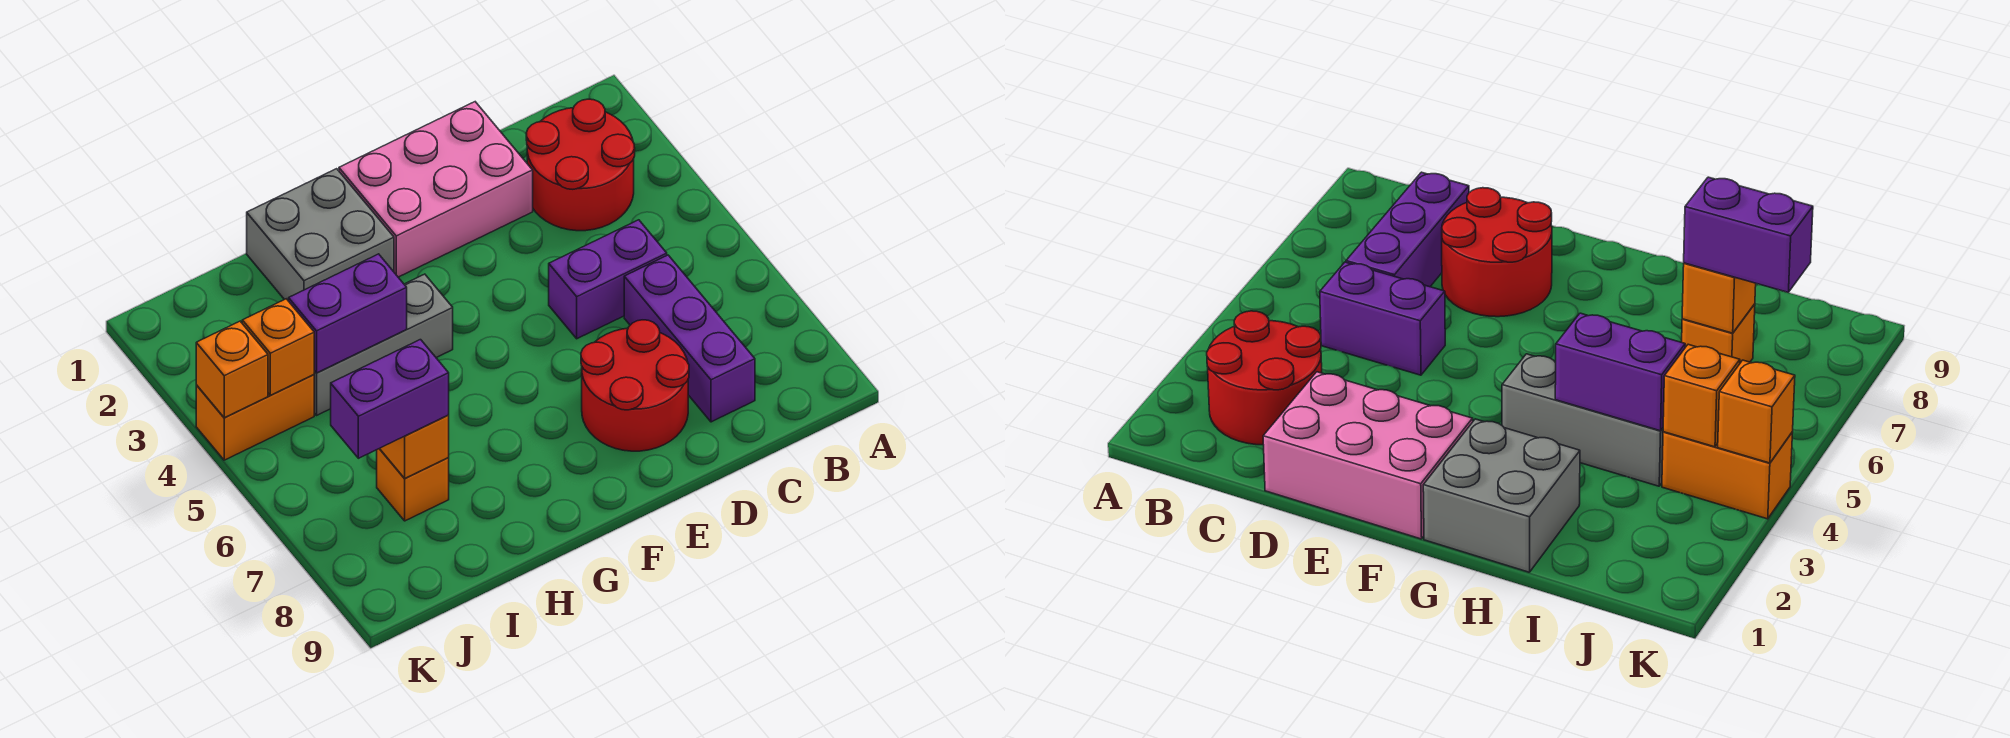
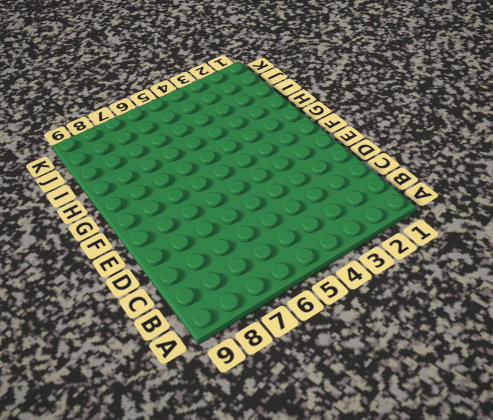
none -> red round brick B2:C3 level 1
none -> purple brick C5:D5 level 1
none -> purple brick C6:C8 level 1

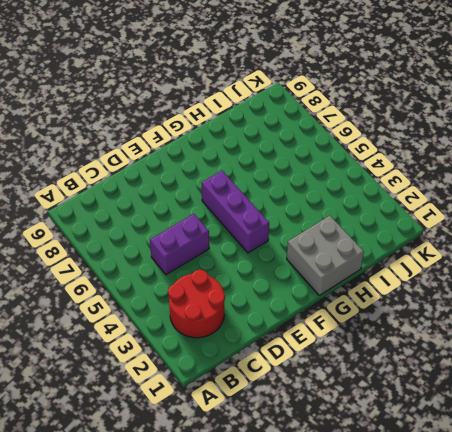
purple brick F4:F6 level 1 -> purple brick C6:C8 level 1
none -> pink brick D1:F2 level 1
none -> red round brick D7:E8 level 1
none -> grey brick G4:I4 level 1

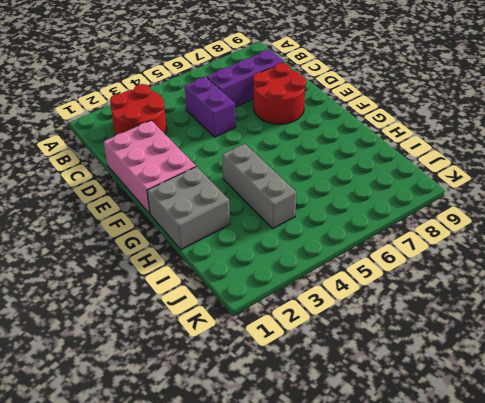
none -> orange brick I7 level 1
none -> orange brick J4:K4 level 1
none -> purple brick H4:I4 level 2

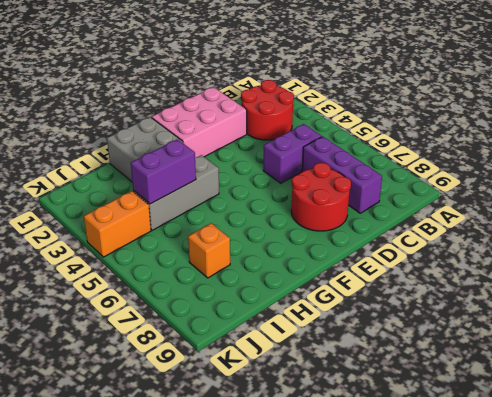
none -> orange brick I7 level 2
none -> orange brick J4 level 2
none -> orange brick K4 level 2

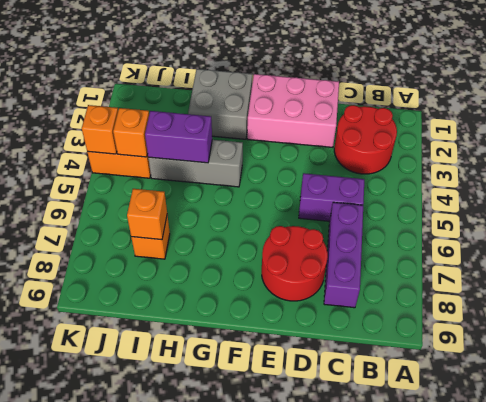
none -> purple brick I7:J7 level 3

